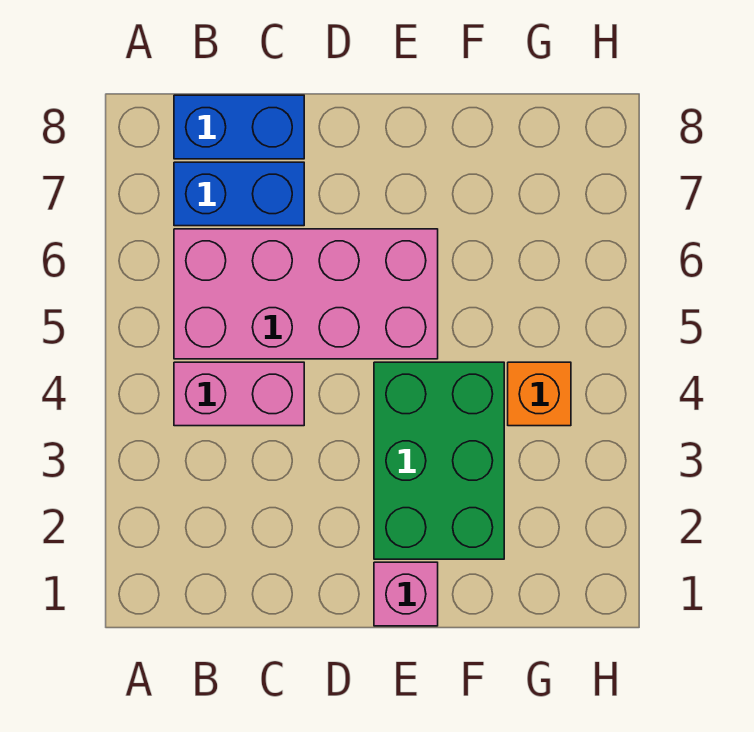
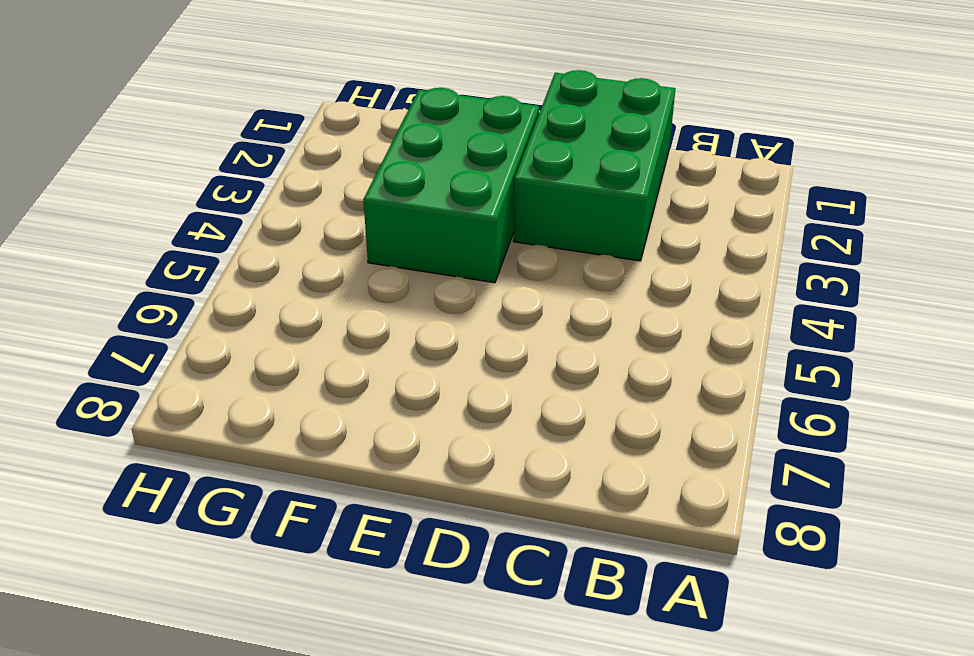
green brick C1:D3 level 1 -> none
none -> pink brick B4:C4 level 1
none -> pink brick B5:E6 level 1

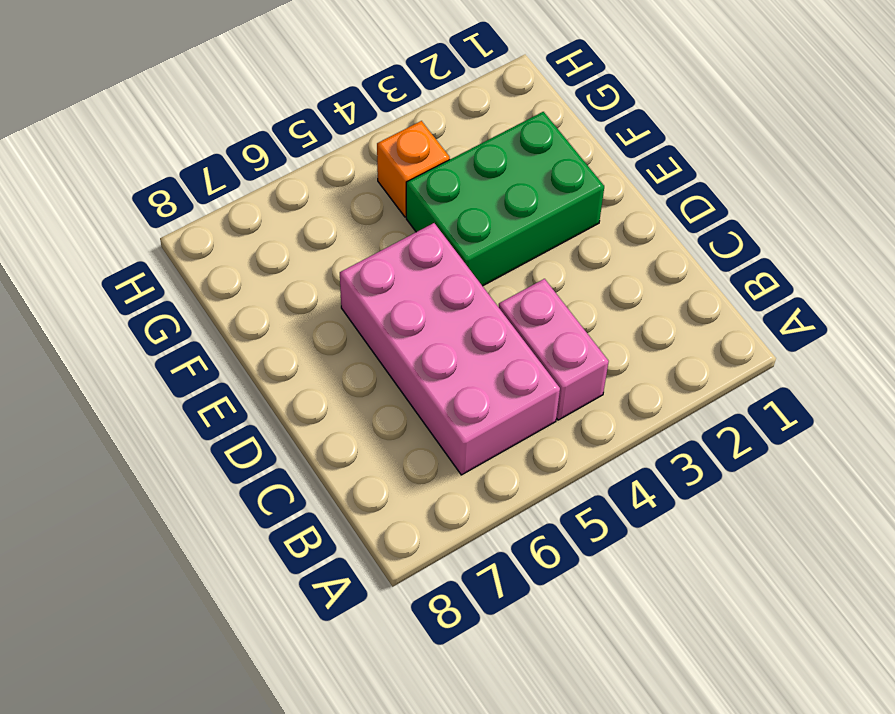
none -> blue brick B7:C7 level 1
none -> blue brick B8:C8 level 1

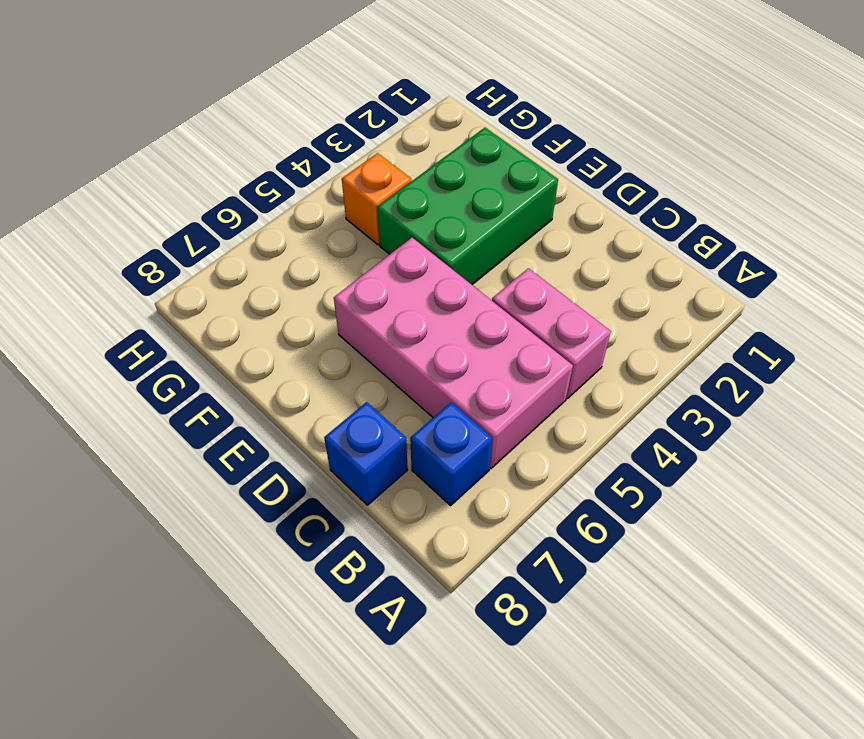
blue brick B7 level 1 -> blue brick B7:C7 level 1
blue brick C8 level 1 -> blue brick B8:C8 level 1
none -> pink brick E1 level 1

